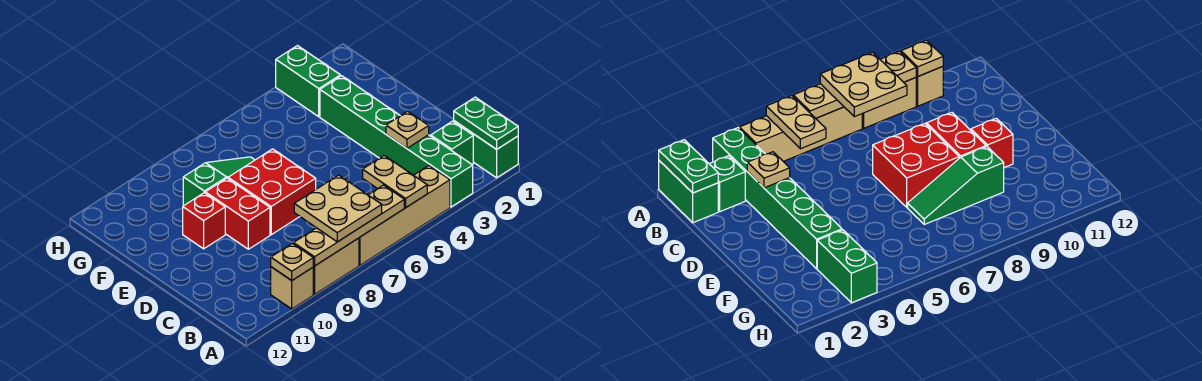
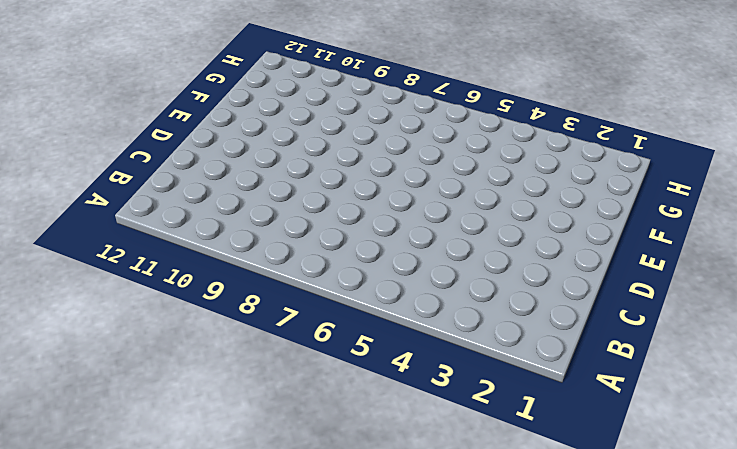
none -> green brick A1:B1 level 1
none -> green brick A3:F3 level 1
none -> tan brick A4:A7 level 1

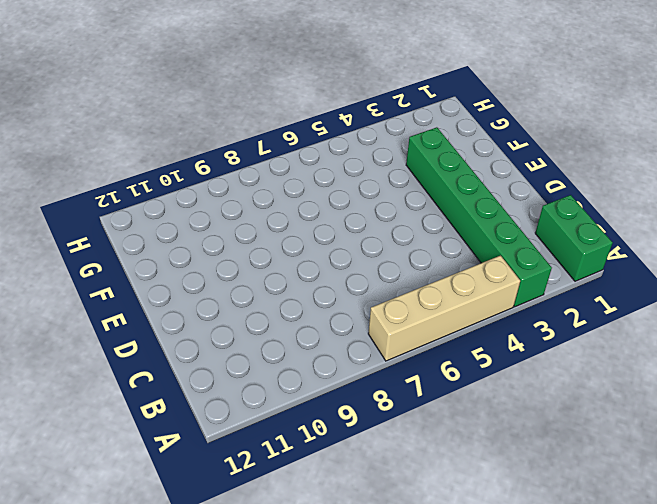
none -> tan brick A8:A9 level 1
none -> tan brick A10 level 1
none -> green brick B2 level 1

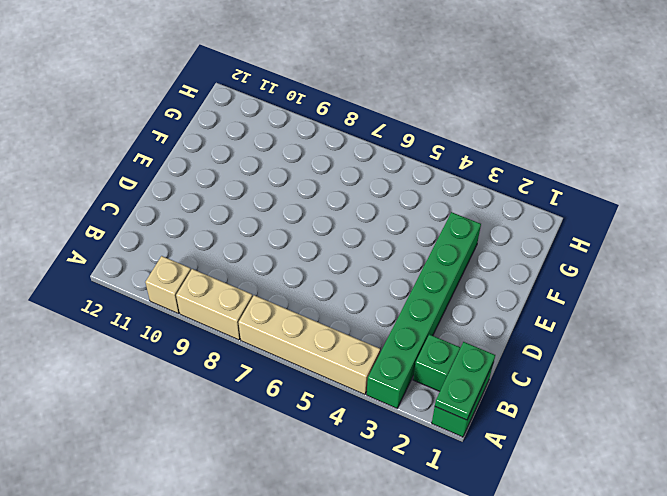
none -> red brick D7:E8 level 1
none -> red brick D9:E9 level 1
none -> red brick E10 level 1

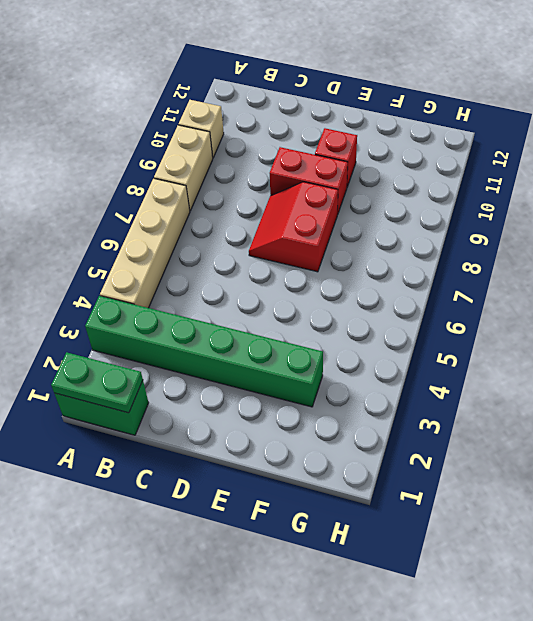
red slope D7:E8 level 1 top E -> red brick D7:E8 level 1
none -> green brick B2 level 1
none -> green slope F7:F9 level 1 top 9
none -> green brick G3:H3 level 1

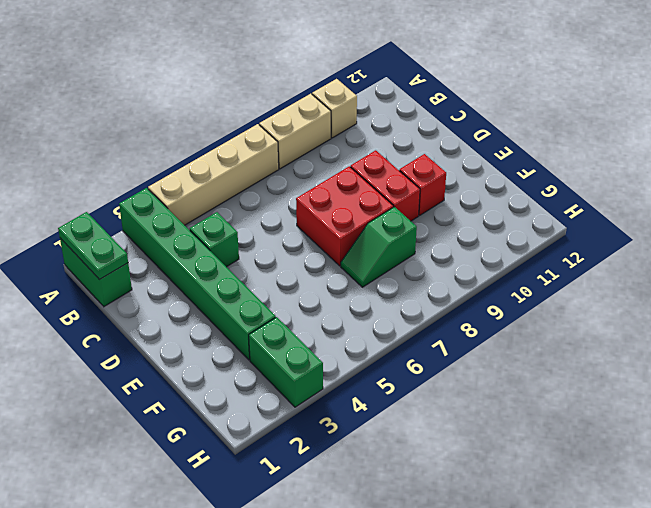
green brick C4 level 1 -> green brick B2 level 1
green slope F7:F8 level 1 top 8 -> green slope F7:F9 level 1 top 9
none -> tan plate A5:B5 level 2
none -> tan plate A6:A9 level 2
none -> tan plate A10 level 2

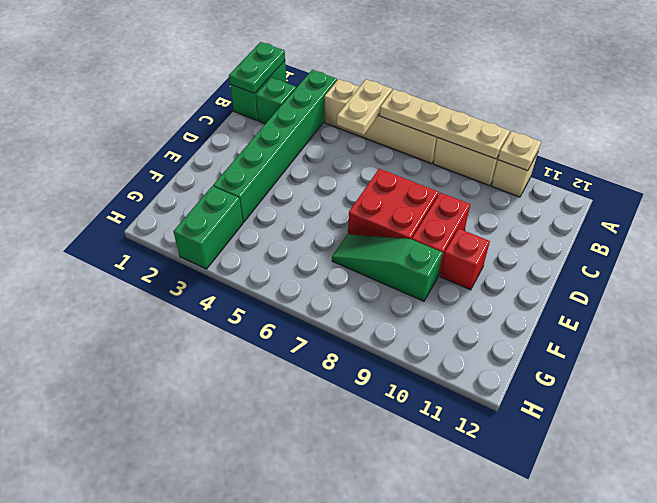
none -> tan plate C3 level 2
none -> tan plate A7:B8 level 3

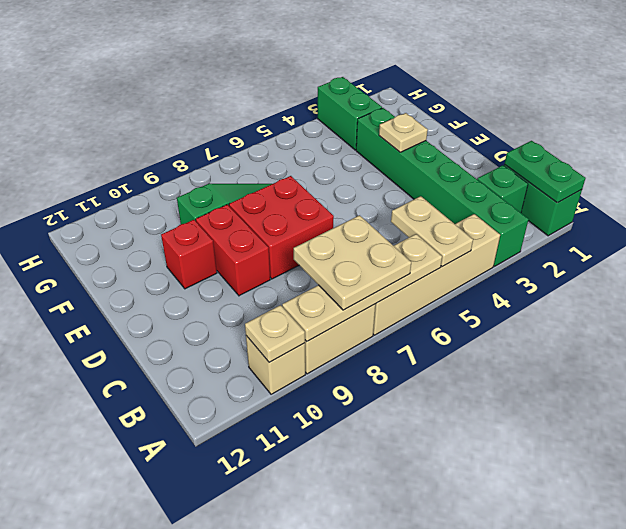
tan plate E3 level 2 -> tan plate C3 level 2

